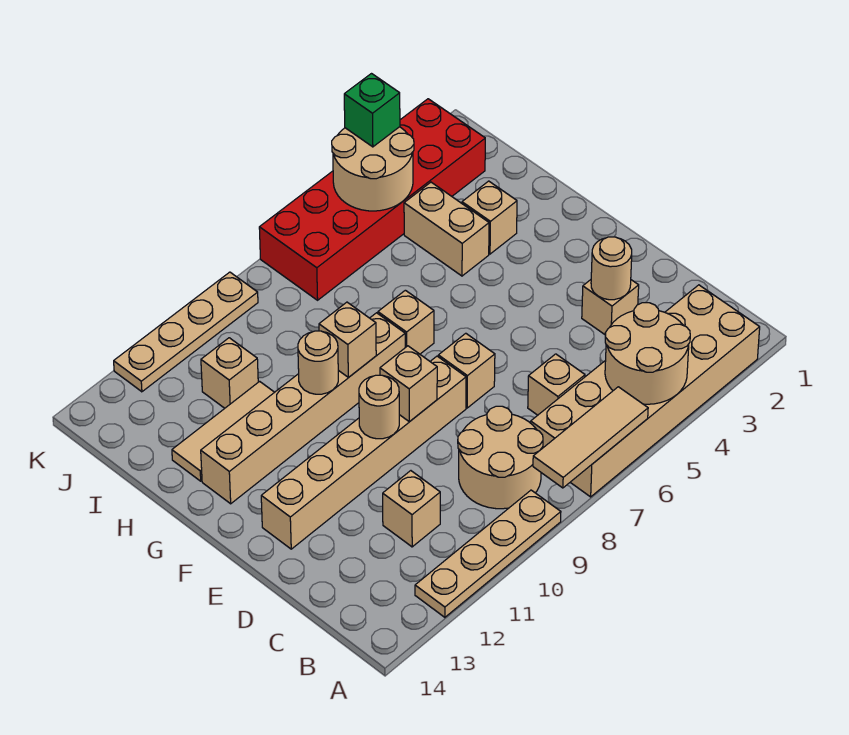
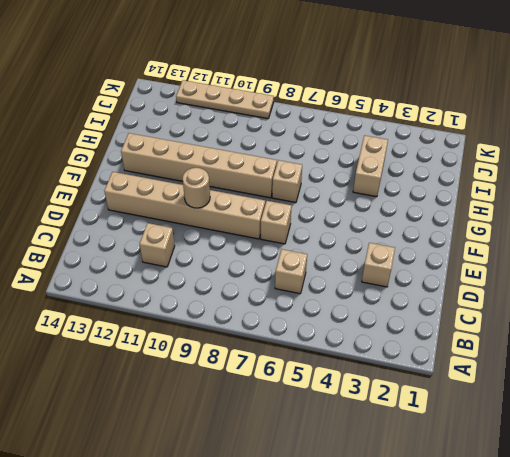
none -> tan brick A2:B7 level 1
none -> tan plate A9:A12 level 1
none -> tan round brick B8:C9 level 1

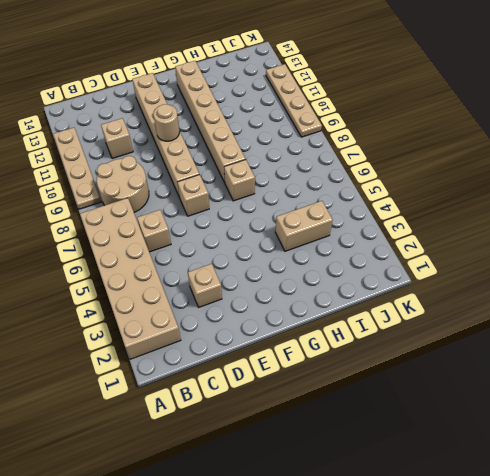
none -> tan brick H3 level 1
none -> tan tile H11:H13 level 1
none -> tan brick I11 level 1

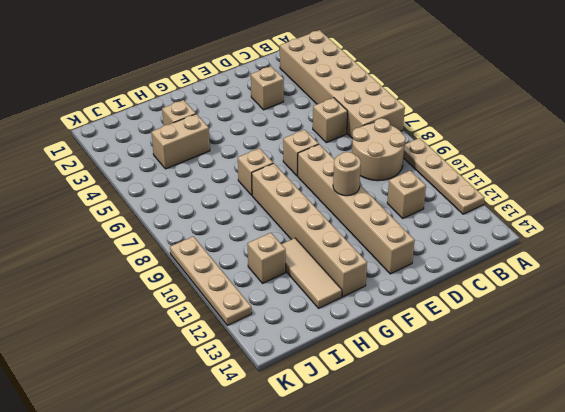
none -> red brick J2:K7 level 1
none -> tan round brick A4:B5 level 2
none -> tan tile A6:A8 level 2

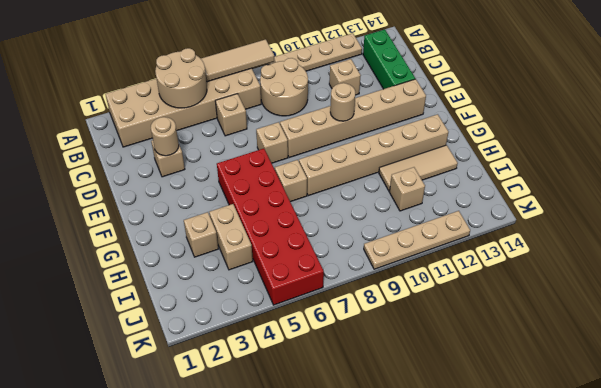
green brick B13:D13 level 1 -> none
red brick F5:K6 level 1 -> red brick J2:K7 level 1
none -> tan brick E9 level 2
none -> tan brick G9 level 2
none -> tan round brick G10 level 2

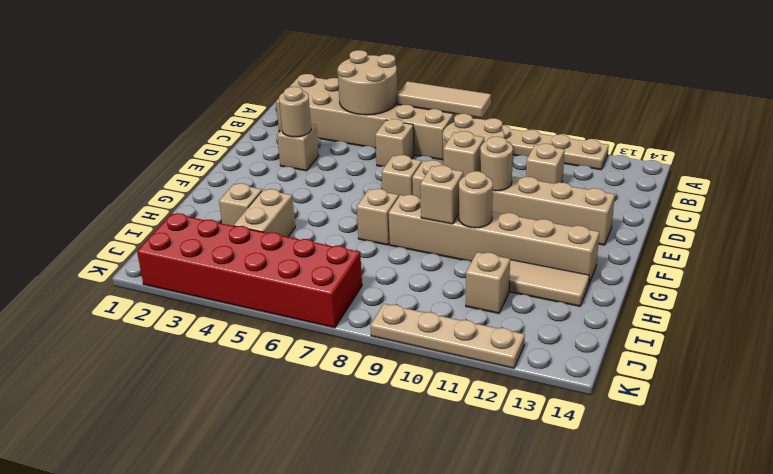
none -> tan round brick J4:K5 level 2
none -> green brick K4 level 3

